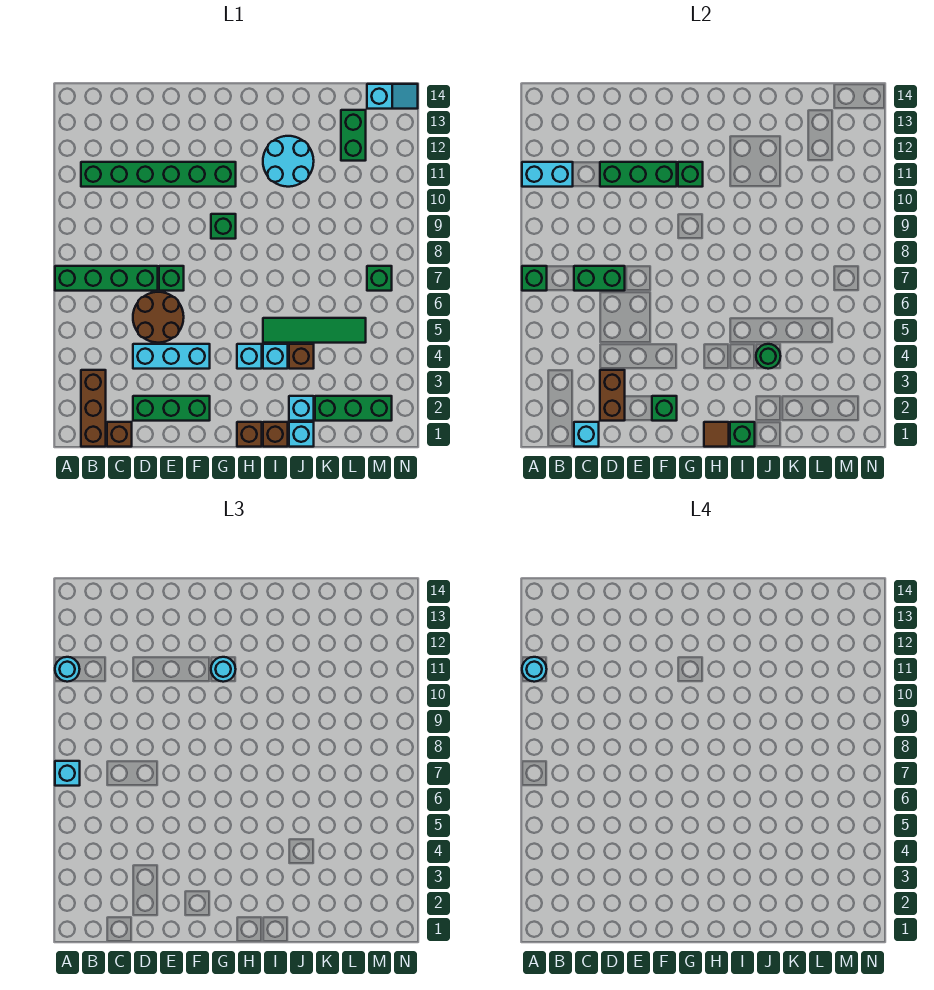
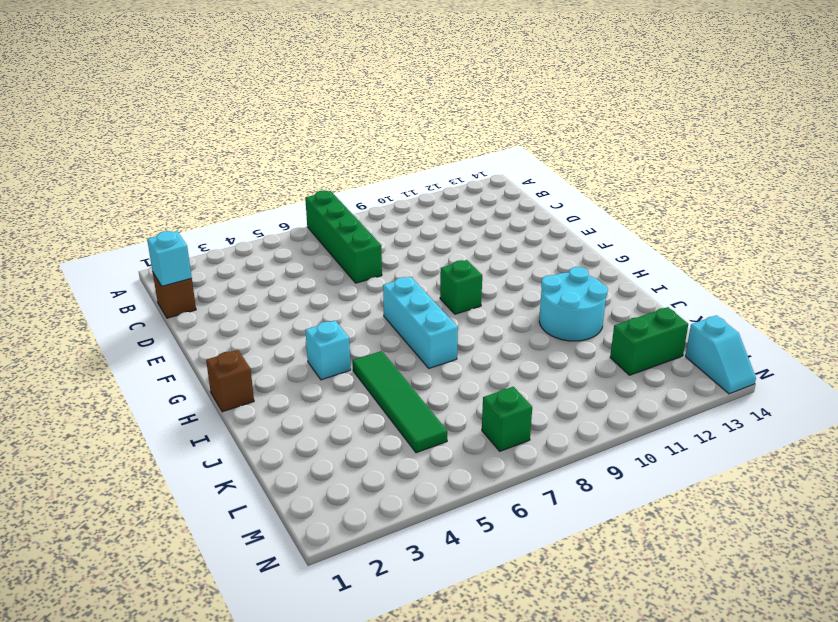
cyan brick G7:I7 level 1 -> cyan brick D4:F4 level 1
none -> brown brick B1:B3 level 1
none -> green brick B11:G11 level 1
none -> green brick D2:F2 level 1
none -> brown round brick D5:E6 level 1

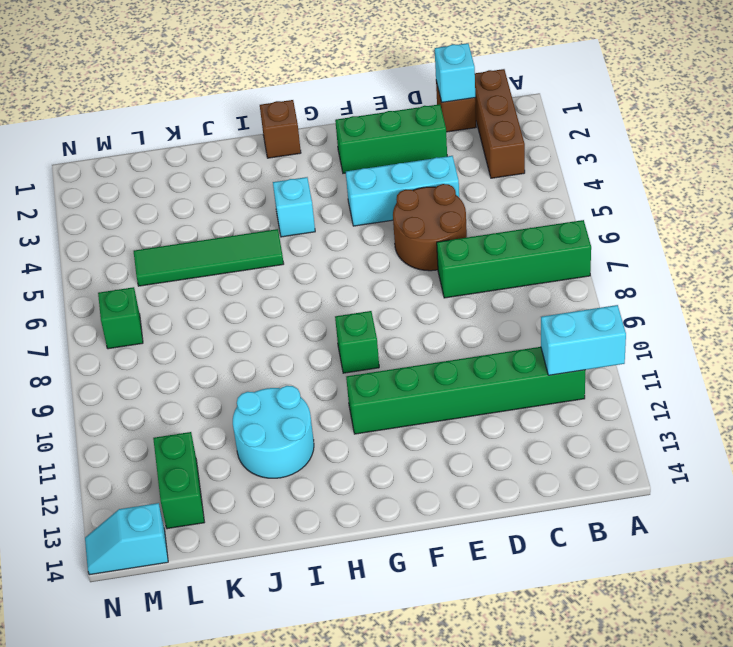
none -> green brick E7 level 1
none -> brown brick I1 level 1
none -> cyan brick I4 level 1
none -> cyan brick J1 level 1

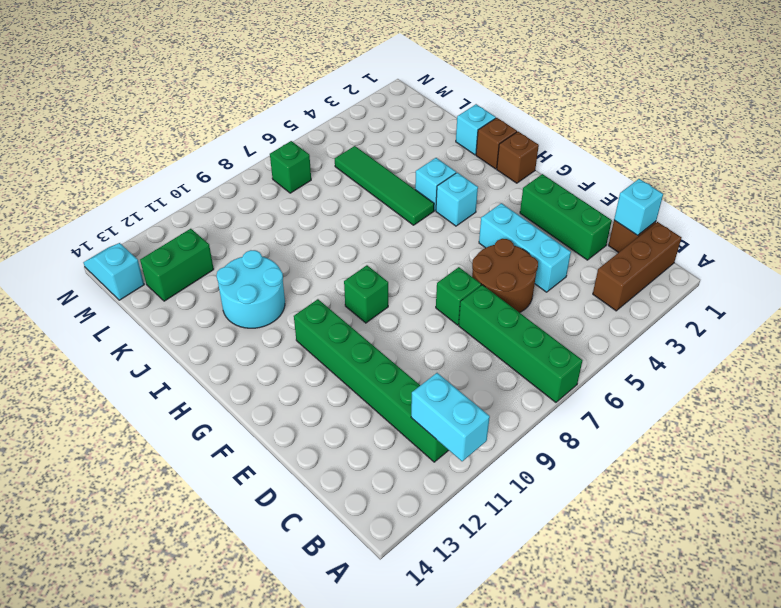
none -> cyan brick J2 level 1
none -> brown brick J4 level 1
none -> green brick K2:M2 level 1
none -> green brick A7 level 2

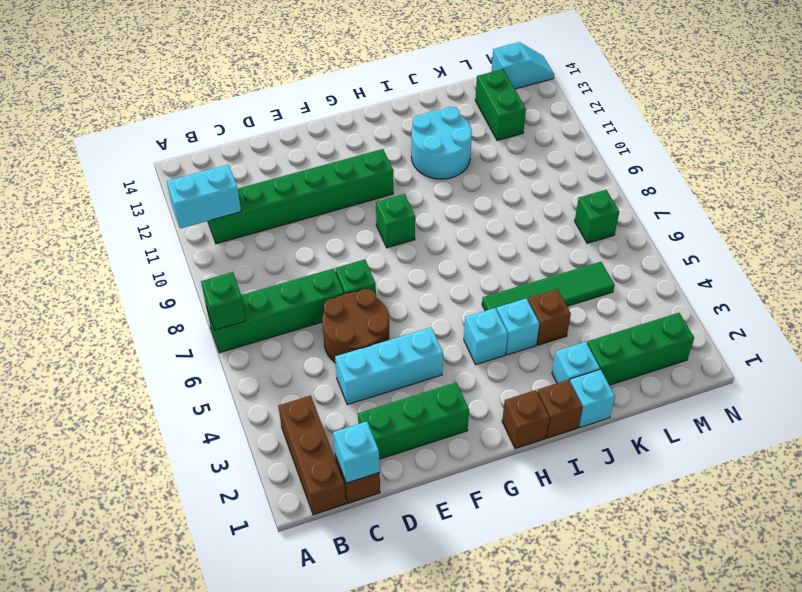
none -> green brick C7:D7 level 2
none -> brown brick D2:D3 level 2
none -> green brick D11:F11 level 2
none -> green brick F2 level 2

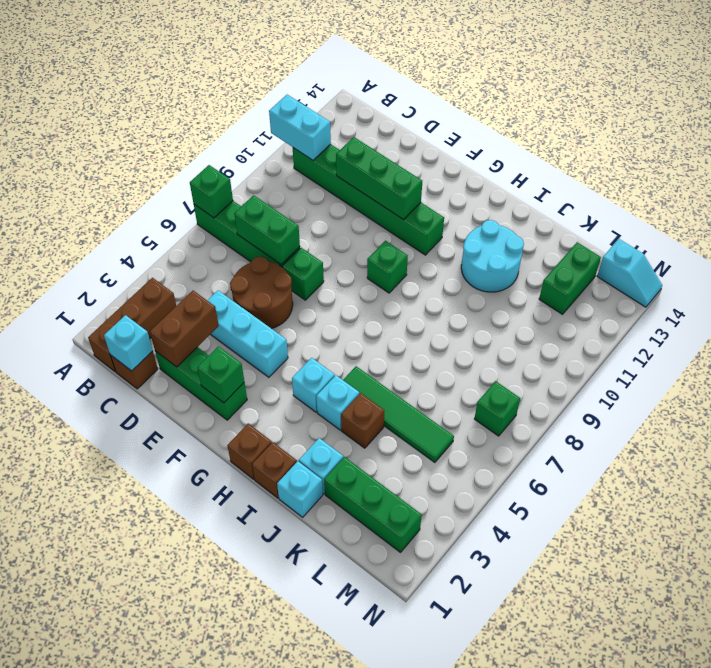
none -> green brick G11 level 2
none -> brown tile H1 level 2
none -> green brick I1 level 2
none -> green round brick J4 level 2

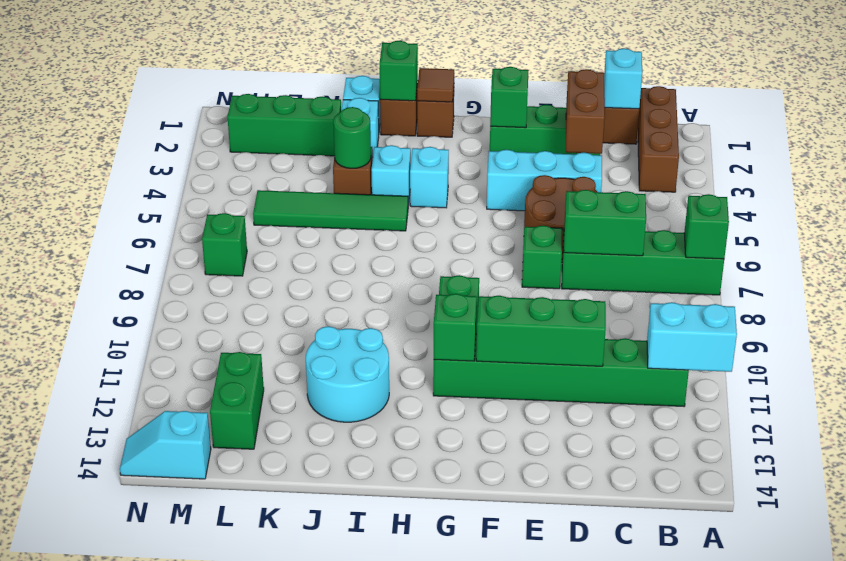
none -> cyan brick A7 level 3
none -> cyan round brick A11 level 3
none -> cyan round brick G11 level 3
none -> cyan round brick A11 level 4

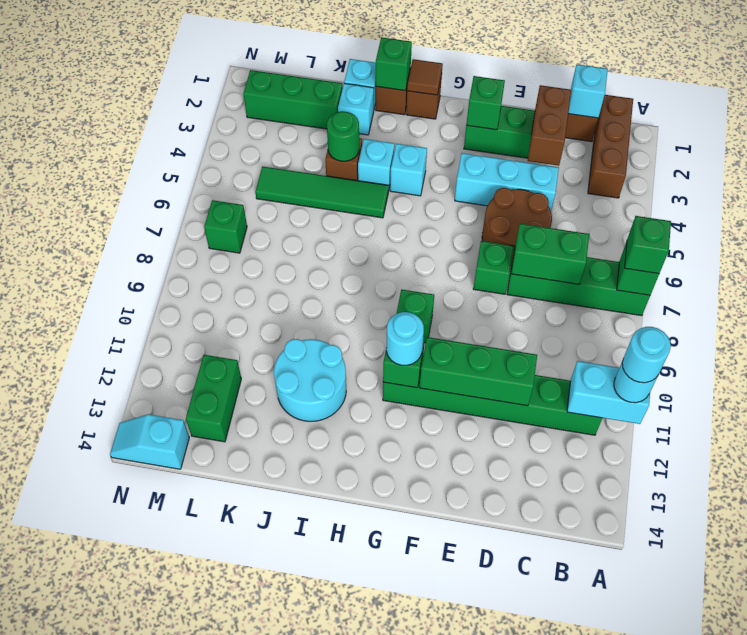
green brick A7 level 3 -> cyan brick A7 level 3

